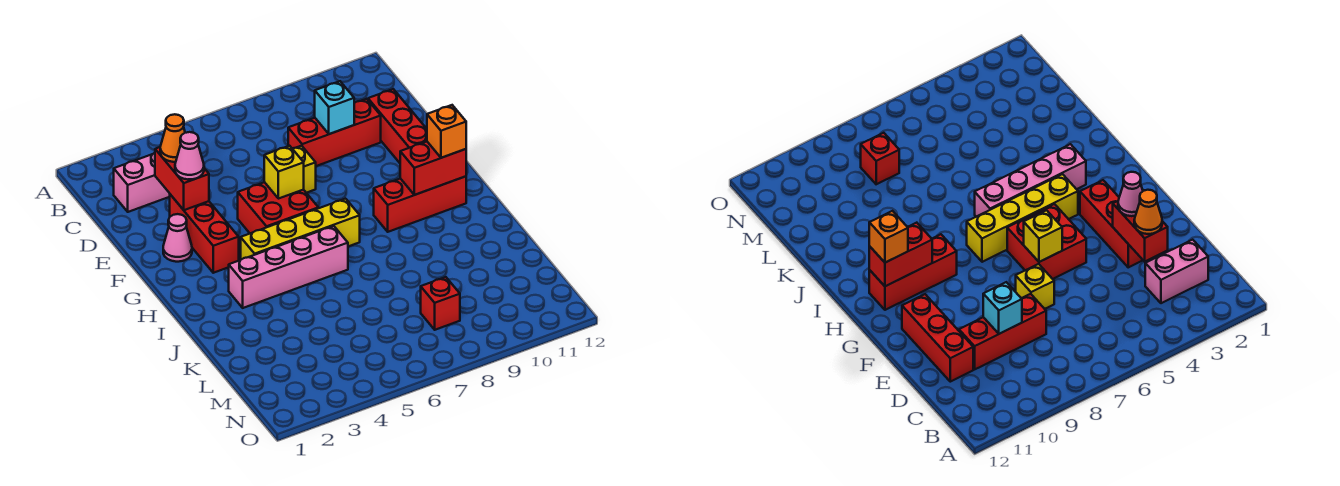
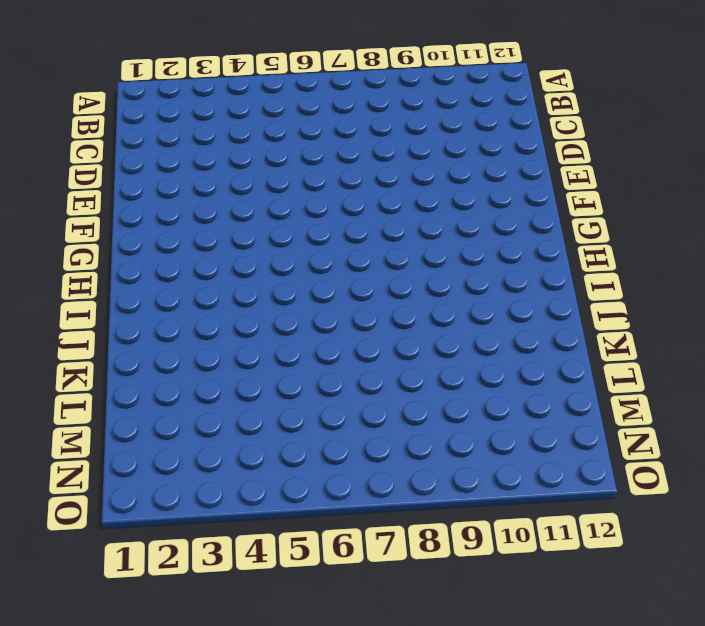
none -> pink brick C2:C3 level 1
none -> red brick D8:D10 level 1
none -> red brick D11:F11 level 1

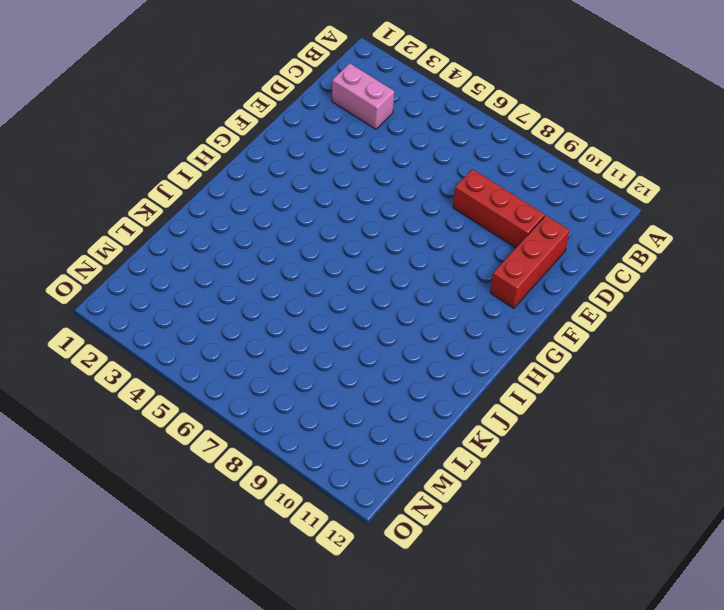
none -> red brick E3:G3 level 1
none -> yellow brick E7 level 1
none -> pink cone F2 level 1

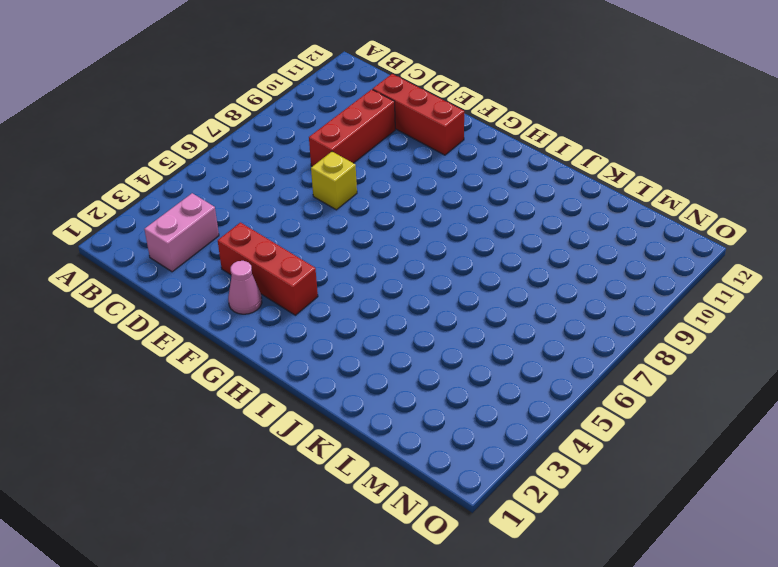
none -> red brick F5:G6 level 1
none -> yellow brick H4:H7 level 1
none -> red brick H9:H11 level 1

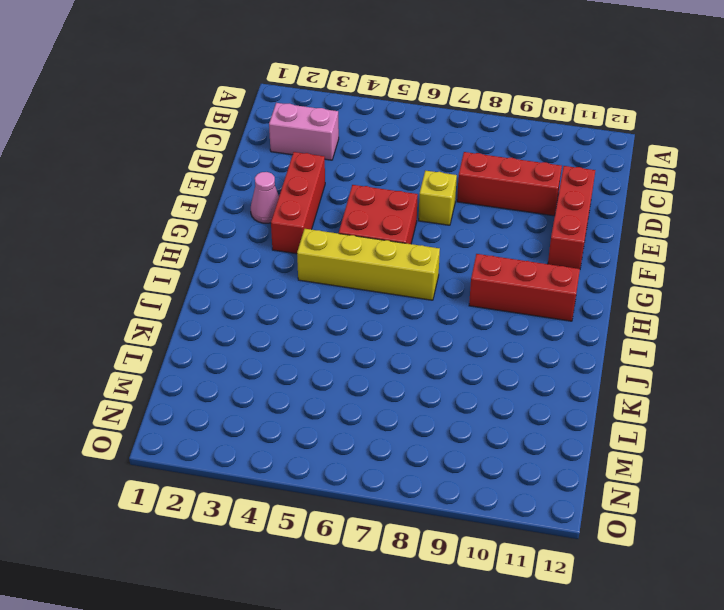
none -> pink brick I3:I6 level 1
none -> red brick M8 level 1
none -> red brick D3:E3 level 2

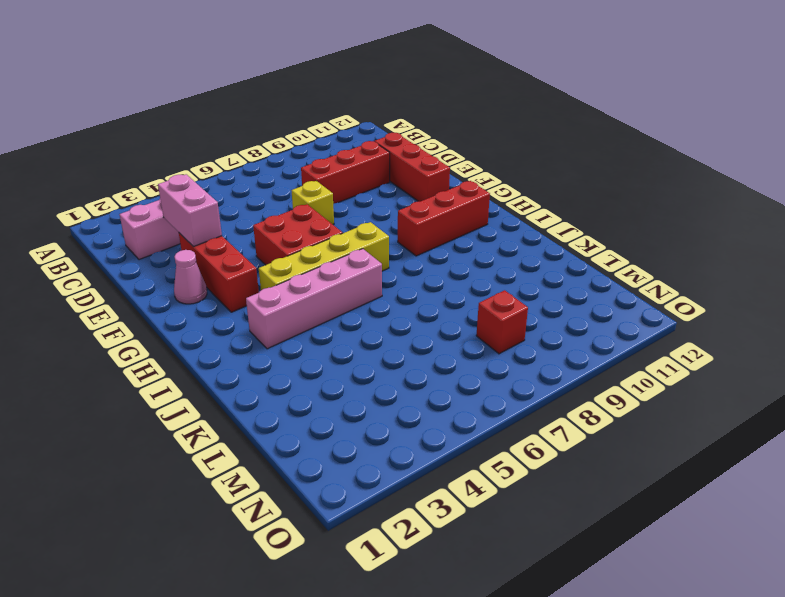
pink brick D3:E3 level 2 -> red brick D3:E3 level 2
none -> cyan brick D9 level 2
none -> yellow brick F6 level 2
none -> red brick H10:H11 level 2

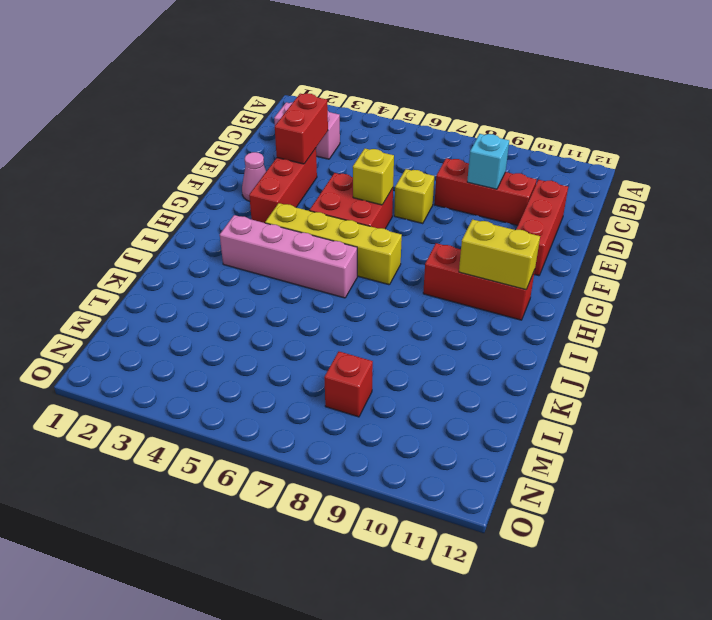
yellow brick H10:H11 level 2 -> red brick H10:H11 level 2
none -> orange cone D3 level 3
none -> pink cone E3 level 3
none -> orange brick H11 level 3

